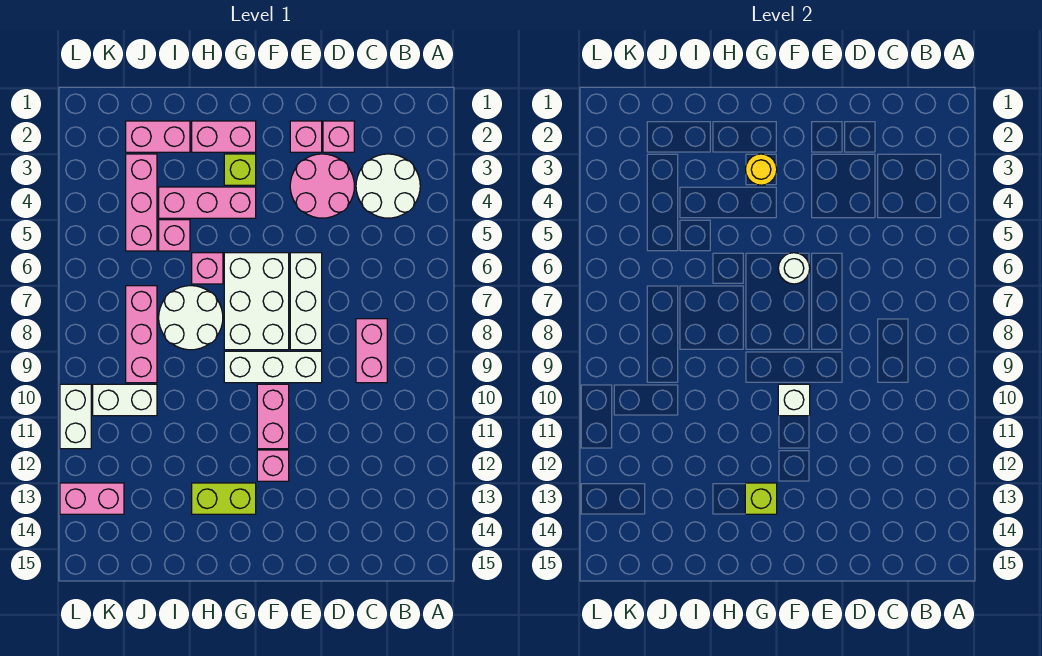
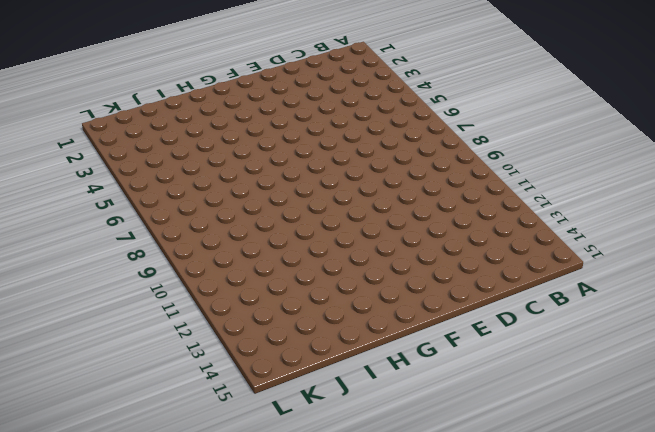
none -> white round brick B3:C4 level 1
none -> pink brick C8:C9 level 1
none -> pink brick D2 level 1

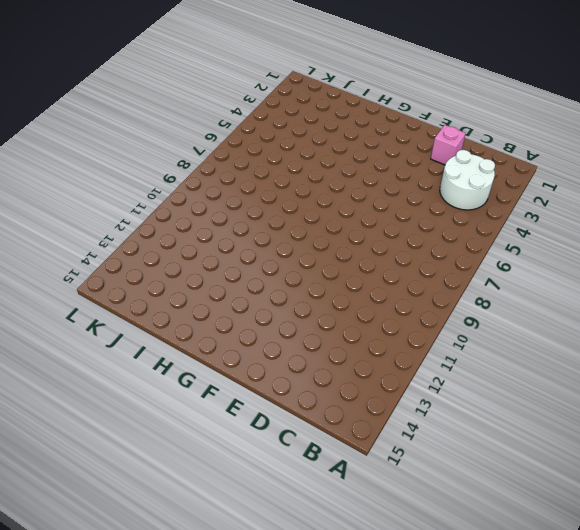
none -> pink brick C8:C9 level 1
none -> pink round brick D3:E4 level 1
none -> pink brick E2 level 1

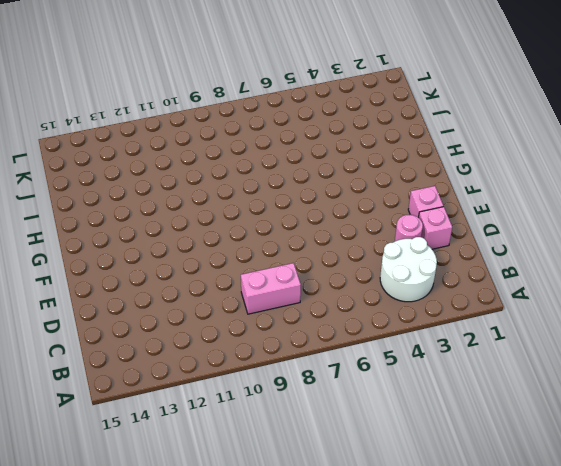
pink round brick D3 level 1 -> pink round brick D3:E4 level 1
none -> white brick E6:E8 level 1
none -> white brick E9:G9 level 1
none -> white brick F6:G8 level 1

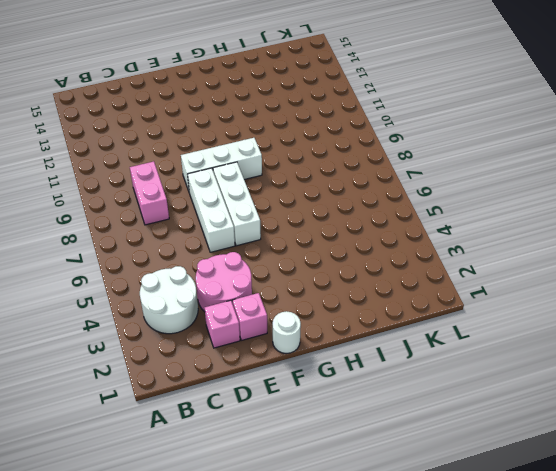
white round brick F1 level 1 -> white round brick F6 level 2
white brick F6:F8 level 1 -> white brick F6:G8 level 1
none -> pink brick F10:F11 level 1
none -> pink brick F12 level 1
none -> pink brick G2:H2 level 1

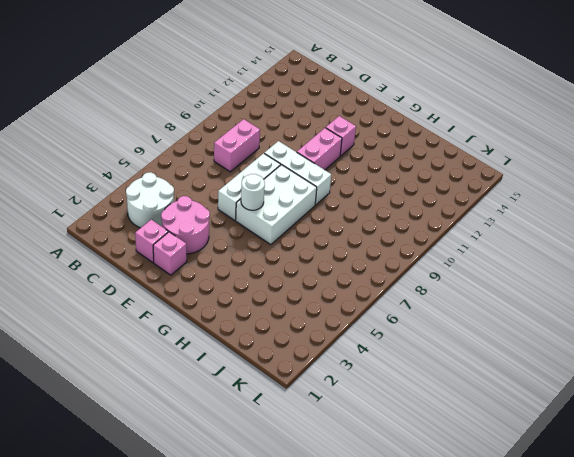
none -> pink brick G2:H2 level 1
none -> lime brick G3 level 1
none -> pink brick G4:I4 level 1

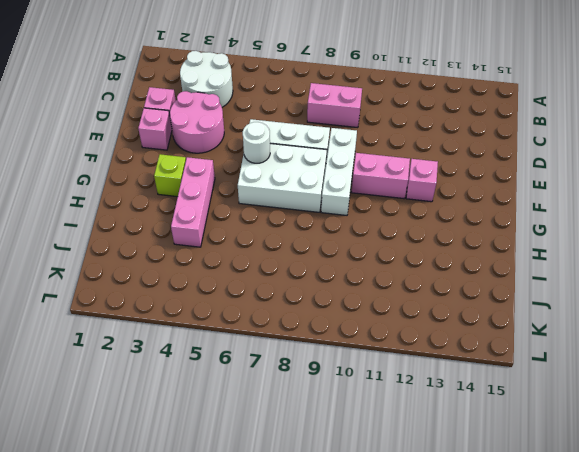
none -> pink brick G2:H2 level 1
none -> lime brick G13:H13 level 1
none -> pink brick H6 level 1

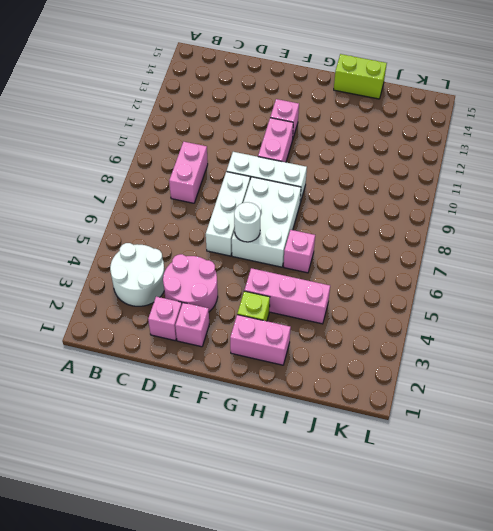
lime brick H15:I15 level 1 -> lime brick G13:H13 level 1
none -> white round brick H7:I8 level 1
none -> pink brick I2:J2 level 1
none -> pink brick I5 level 1

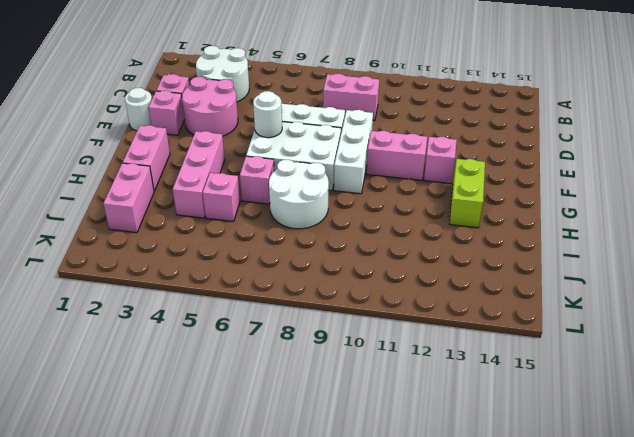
white round brick E1 level 1 -> none
none -> lime brick G3 level 1
none -> pink brick J3:J5 level 1
none -> pink brick J7:J9 level 1

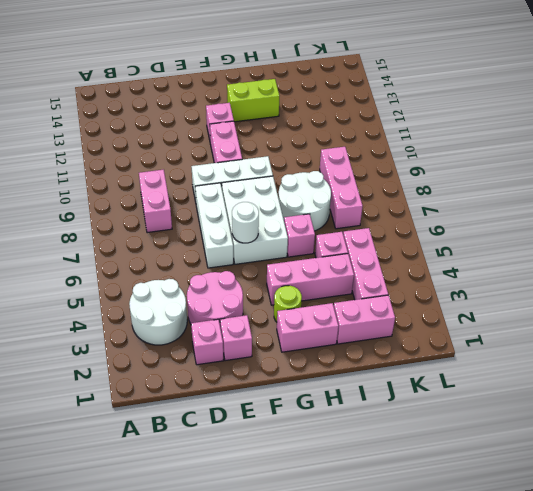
lime round brick G3 level 1 -> lime brick G3 level 1
none -> white brick J10:K10 level 1
none -> pink brick K13:L13 level 1
none -> white brick L10:L11 level 1

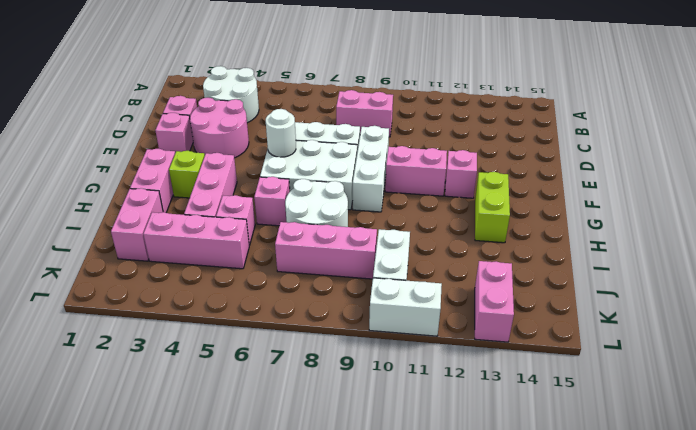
none -> white brick F10 level 2
none -> yellow round brick G3 level 2
none -> lime brick G13 level 2

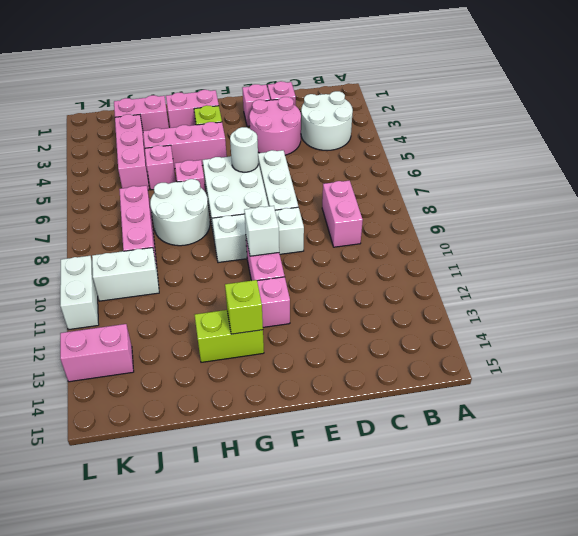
none -> yellow round brick G3 level 2

